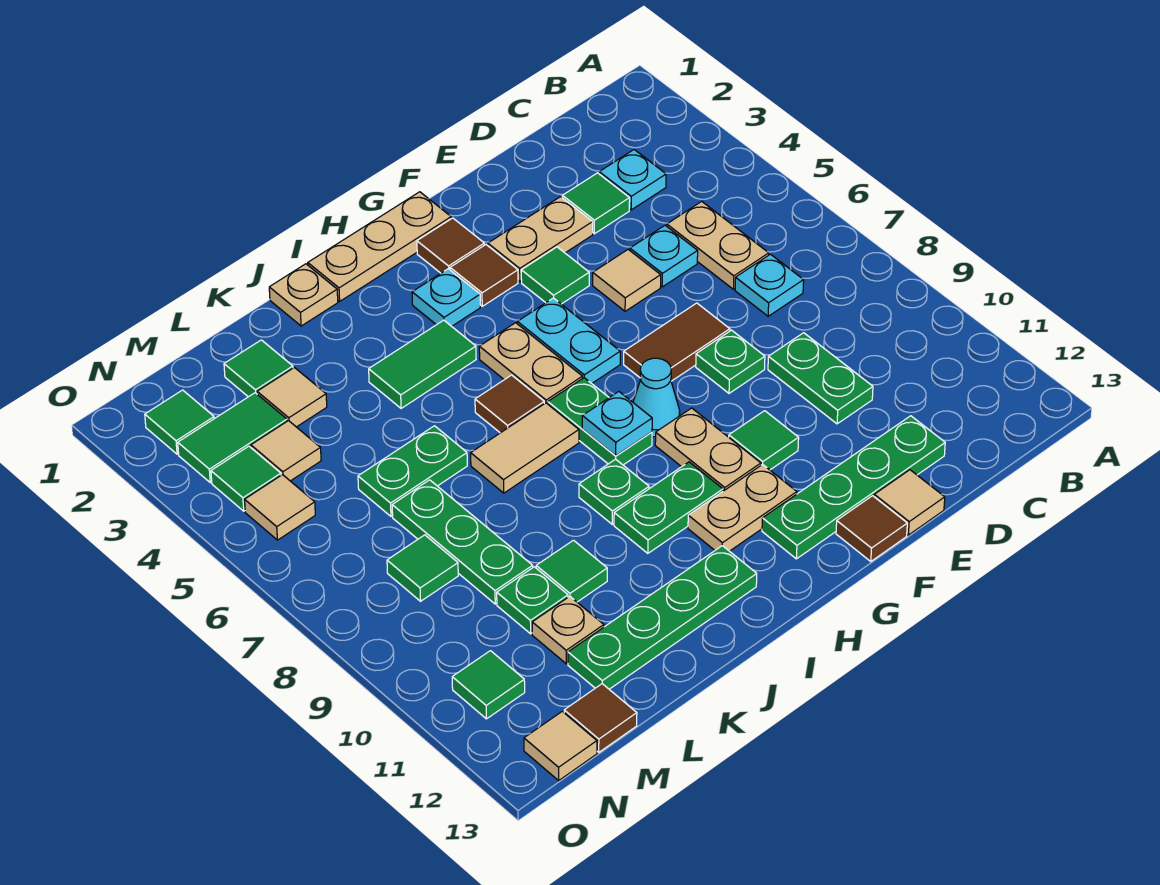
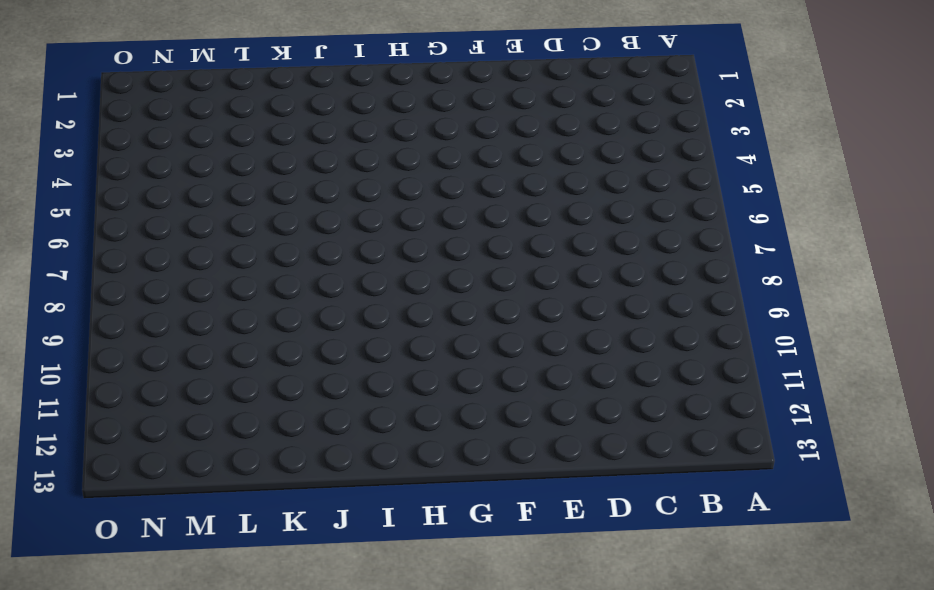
none -> cyan plate C3 level 1
none -> tan plate C5:C6 level 1
none -> cyan plate C7 level 1
none -> green tile D3 level 1

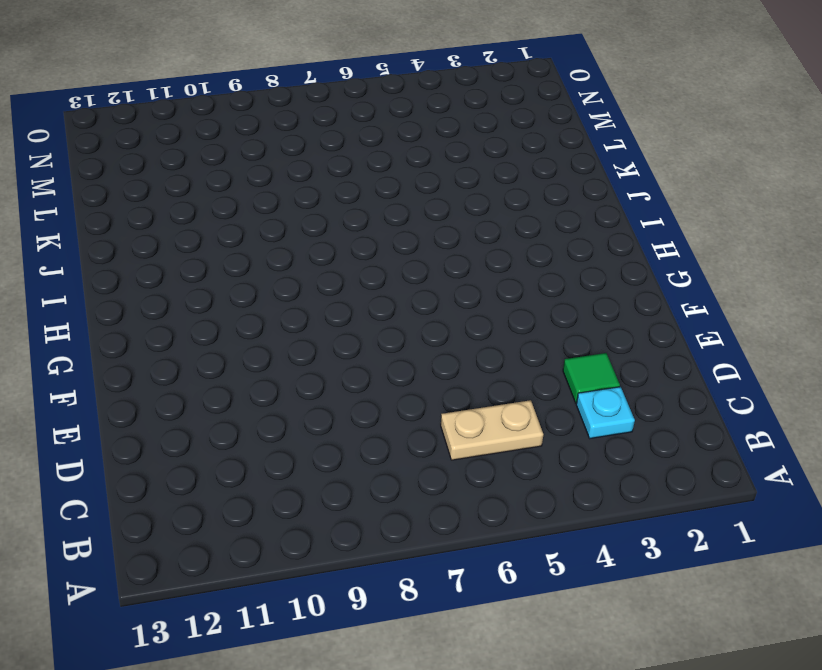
none -> cyan plate C7 level 1
none -> cyan plate D5 level 1
none -> green plate D9:D10 level 1
none -> green plate D12:G12 level 1

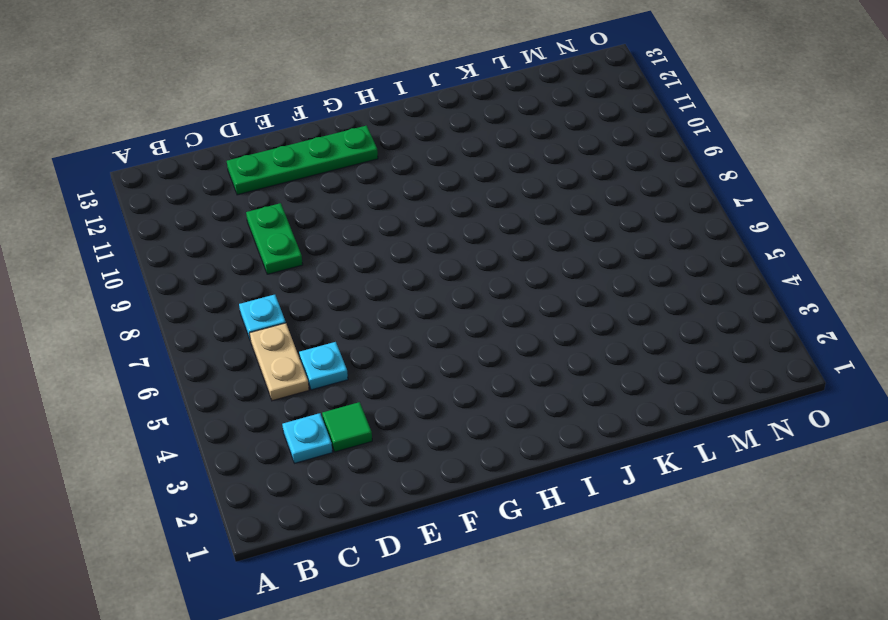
none -> tan plate E3:F3 level 1
none -> tan tile E5 level 1
none -> brown tile E7:F7 level 1
none -> green plate E8 level 1

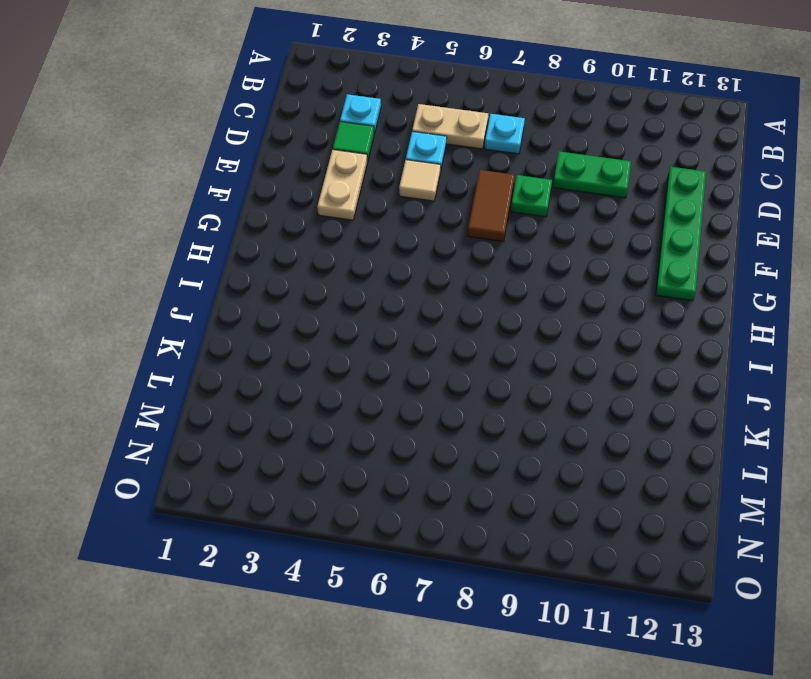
none -> tan tile E13 level 1
none -> green tile F4 level 1
none -> green tile F10 level 1
none -> brown tile F13 level 1

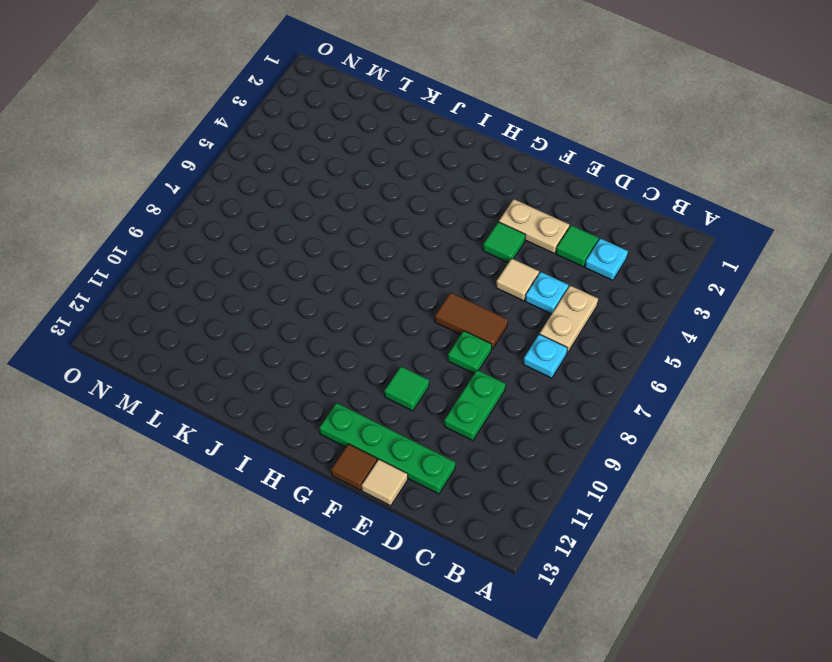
none -> tan plate G1:I1 level 1
none -> brown tile G2 level 1
none -> brown tile G3 level 1
none -> cyan plate G5:G6 level 1

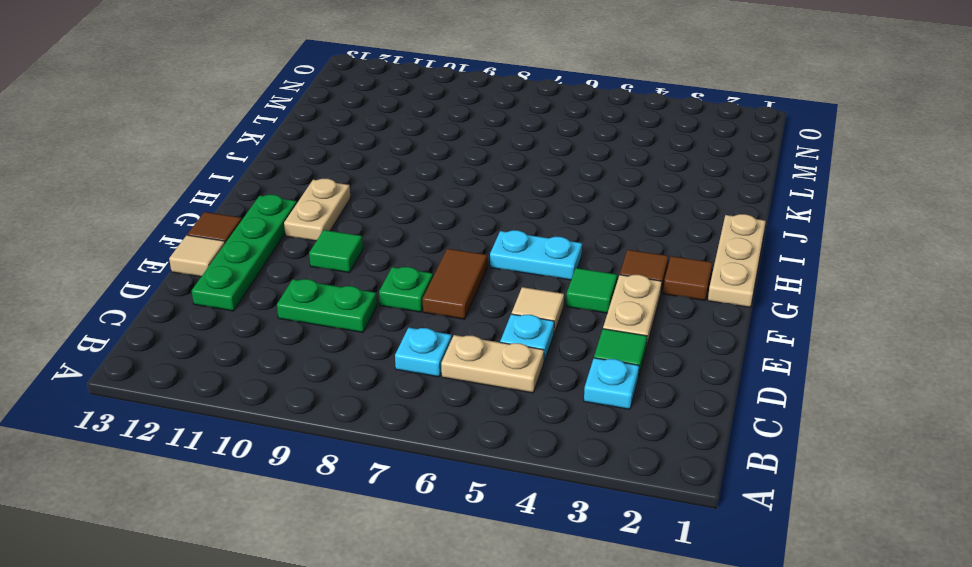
none -> cyan cone G8 level 1
none -> tan plate G9:G10 level 1
none -> cyan plate H3 level 1
none -> tan plate H5:H6 level 1

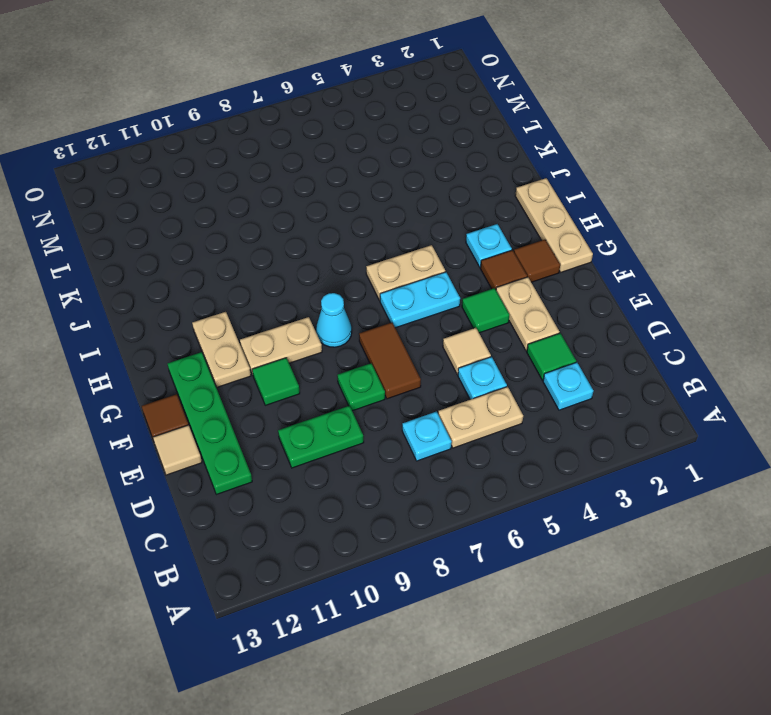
none -> green plate H7:H8 level 1
none -> green plate H10:I10 level 1
none -> green tile I4:J4 level 1
none -> brown tile I6 level 1

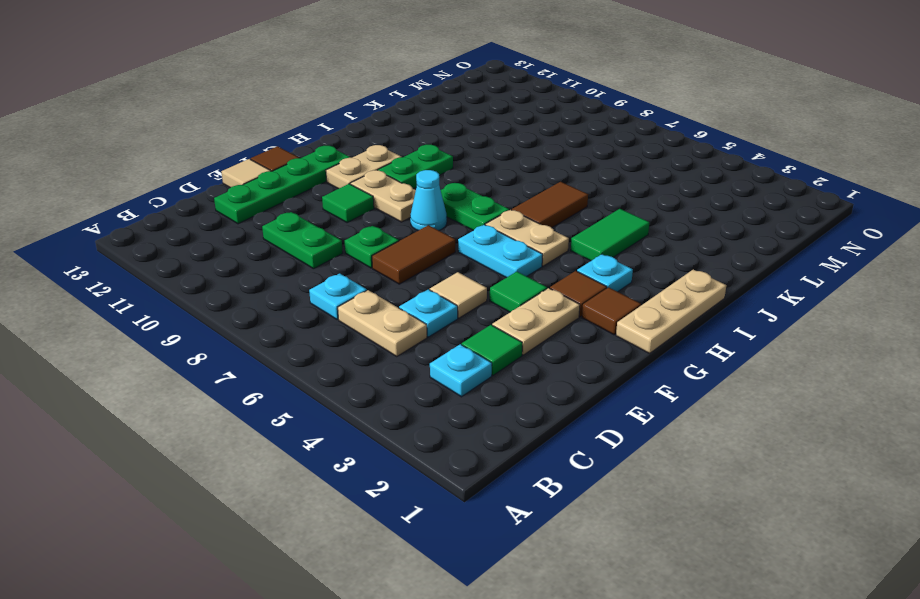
brown tile I6:J6 level 1 -> brown tile I6 level 1
none -> tan tile I7:J7 level 1
none -> green plate I9 level 1
none -> green plate I12:L12 level 1
none -> tan plate J1 level 1

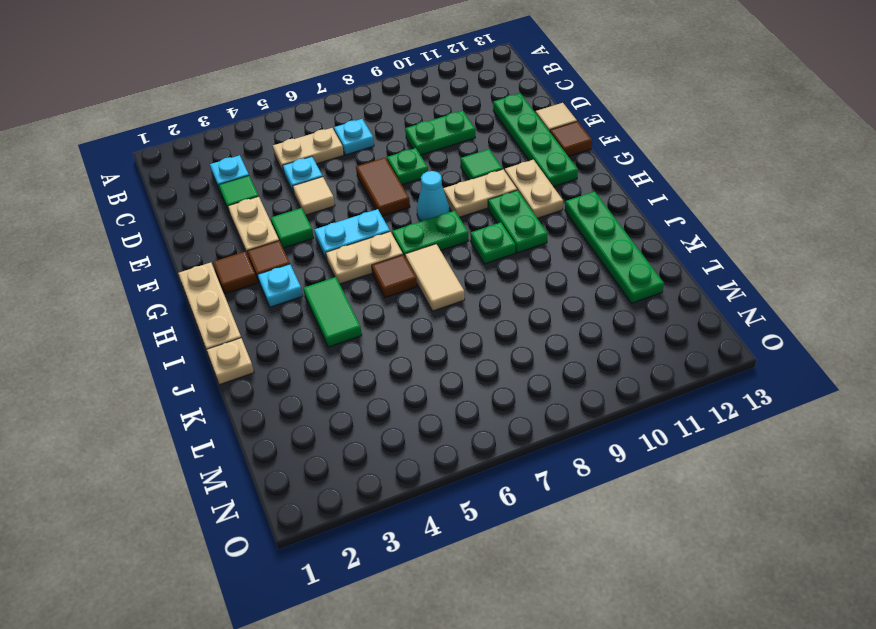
none -> green plate K6:L6 level 1
none -> green tile K10 level 1
none -> green tile L2 level 1
none -> tan tile L3 level 1

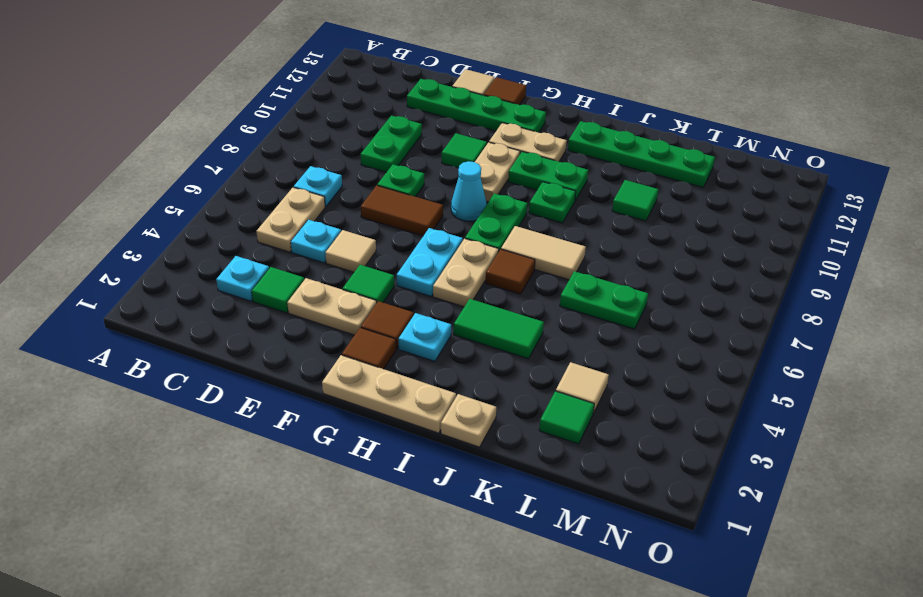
none -> green plate L7:L9 level 1
none -> green plate L10 level 1
none -> tan plate L11 level 1
none -> green tile M3:N3 level 1

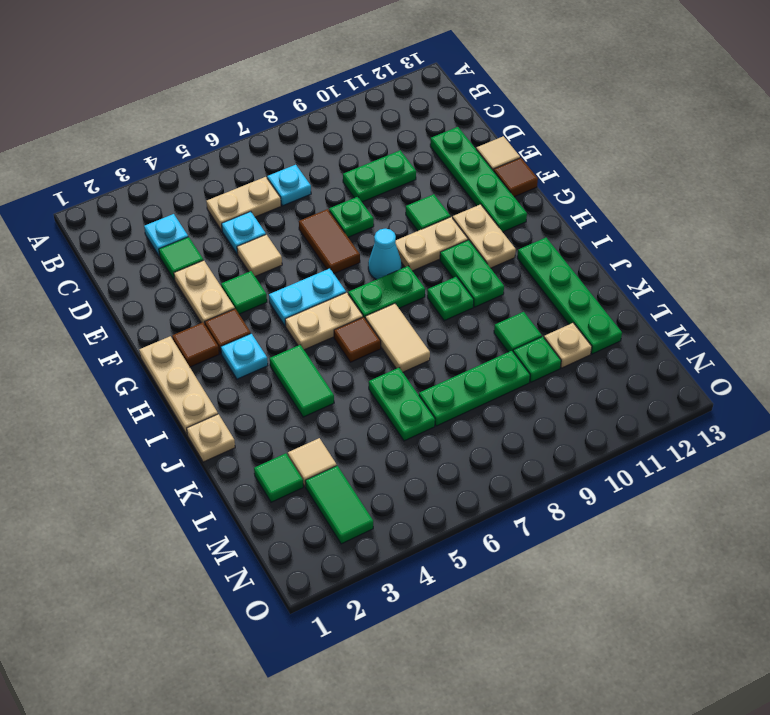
none -> tan tile M4 level 1
none -> green tile M8 level 1
none -> brown tile M13 level 1
none -> green tile N2 level 1

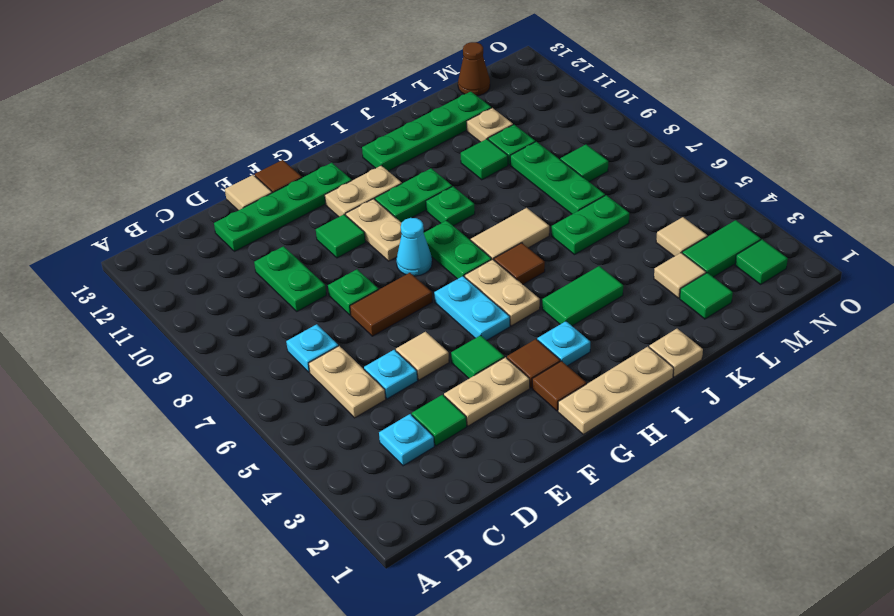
brown cone M13 level 1 -> brown tile M13 level 1
none -> green tile N4 level 1
none -> tan tile N5 level 1
none -> green tile N11 level 1
none -> tan tile N13 level 1

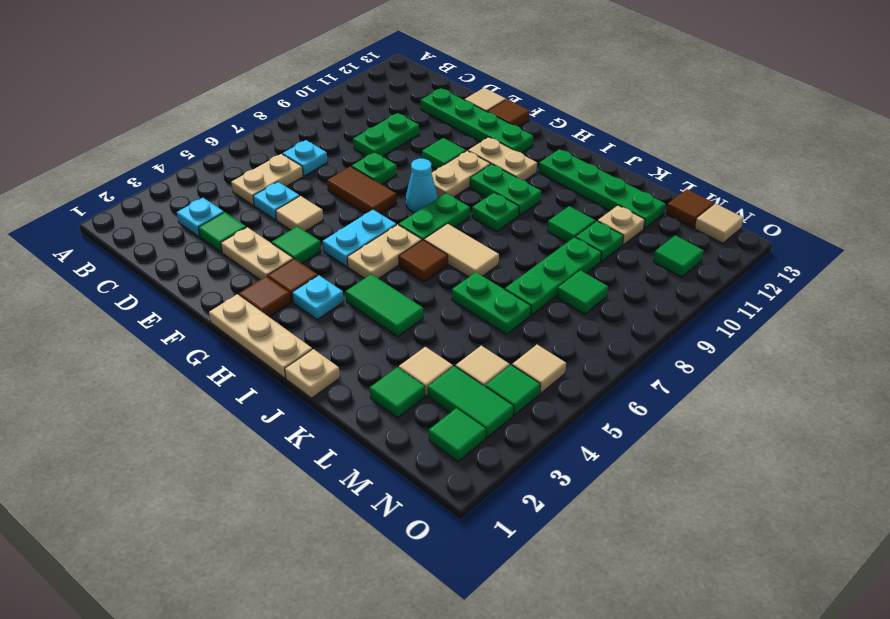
none -> cyan plate H8 level 2

